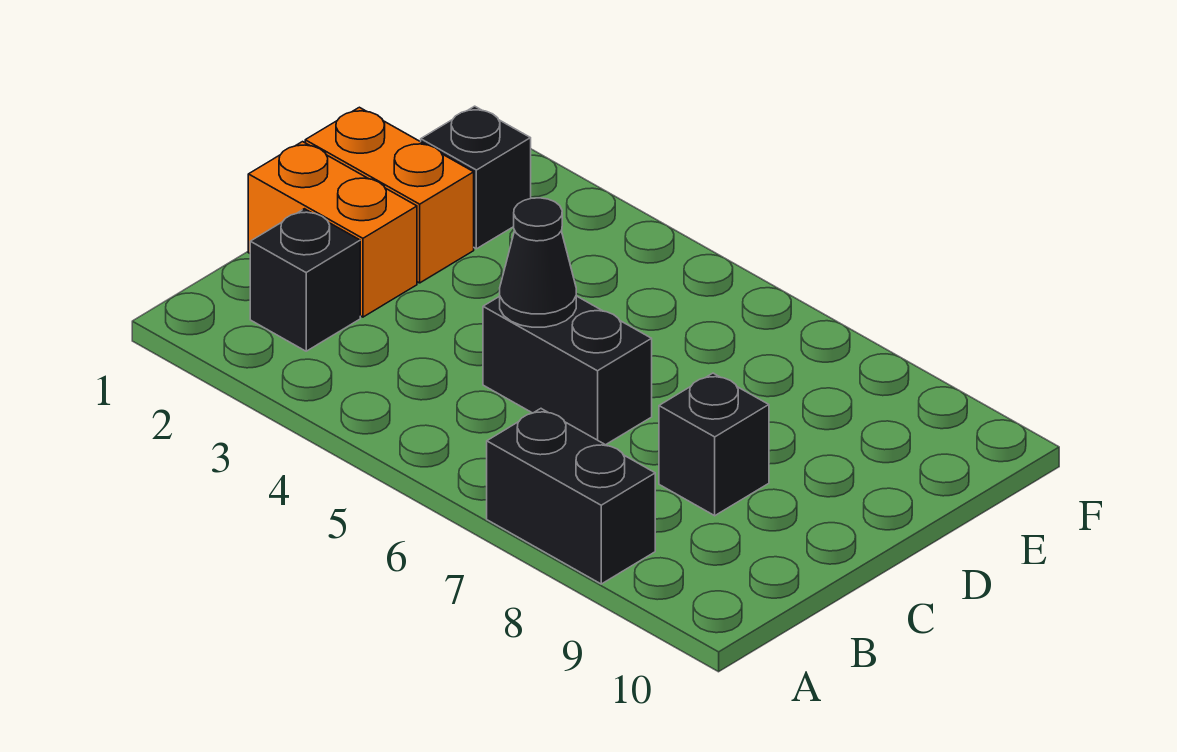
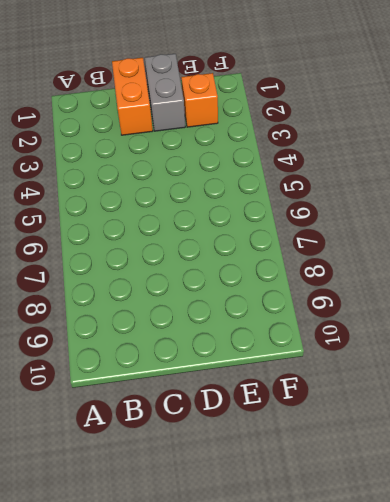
grey brick D1:D2 level 1 -> orange brick D1:D2 level 1
orange brick E2 level 1 -> black brick E2 level 1
none -> black brick A7:A8 level 1
none -> black brick B2 level 1

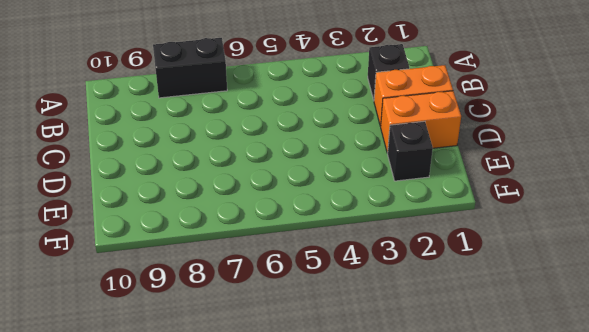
none -> black brick C5:C6 level 1
none -> black brick C8 level 1

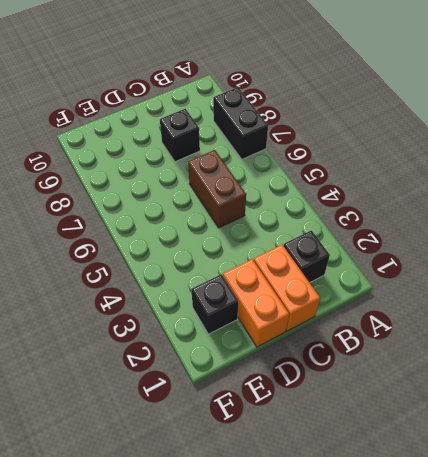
brown brick C5:C6 level 1 -> black brick C5:C6 level 1
none -> black cone C5 level 2

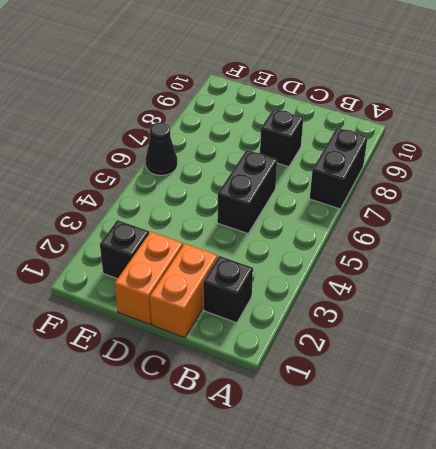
black cone F6 level 1 -> black cone C5 level 2

